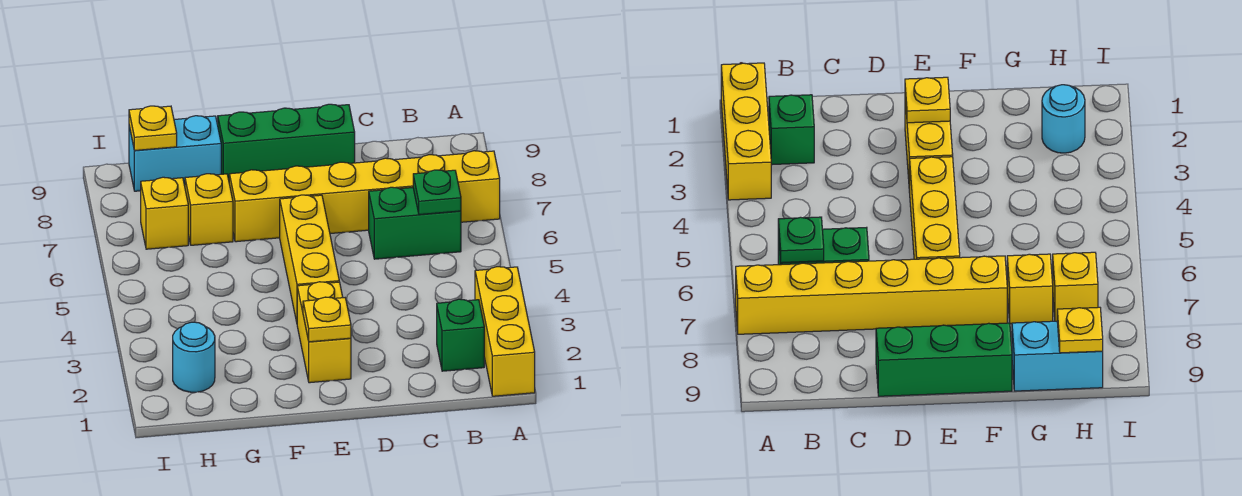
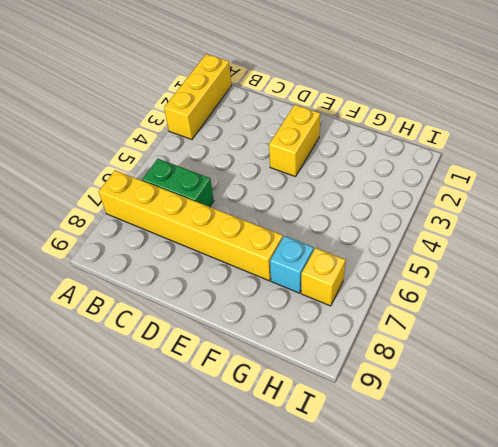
cyan brick G7 level 1 -> yellow brick G7 level 1
none -> green brick B2 level 1
none -> green brick D9:F9 level 1
none -> yellow brick E4:E6 level 1

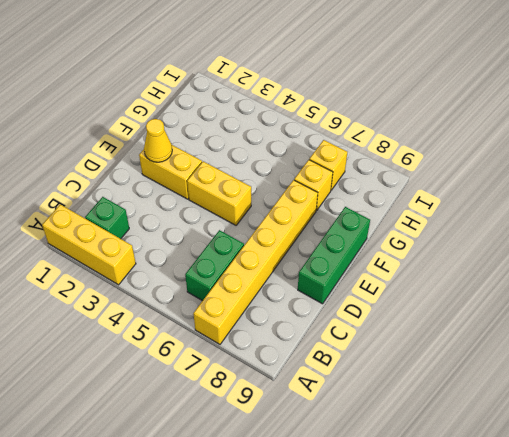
yellow cone E2 level 2 -> yellow plate E2 level 2
yellow brick E4:E5 level 1 -> yellow brick E4:E6 level 1
none -> cyan brick G9:H9 level 1
none -> cyan round brick H2 level 1
none -> green plate B6 level 2

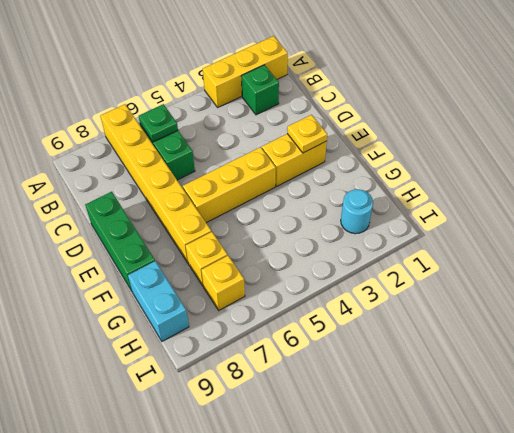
none -> yellow plate H9 level 2

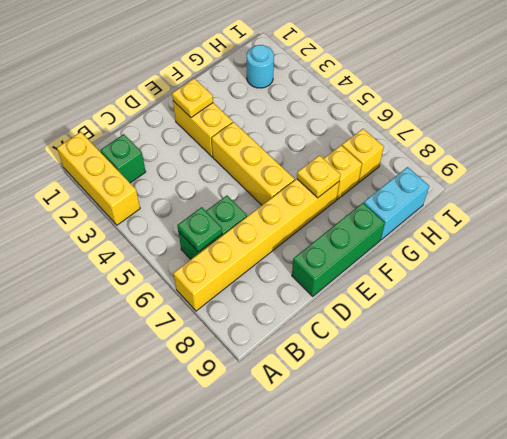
yellow plate F7 level 2 -> yellow plate H9 level 2

